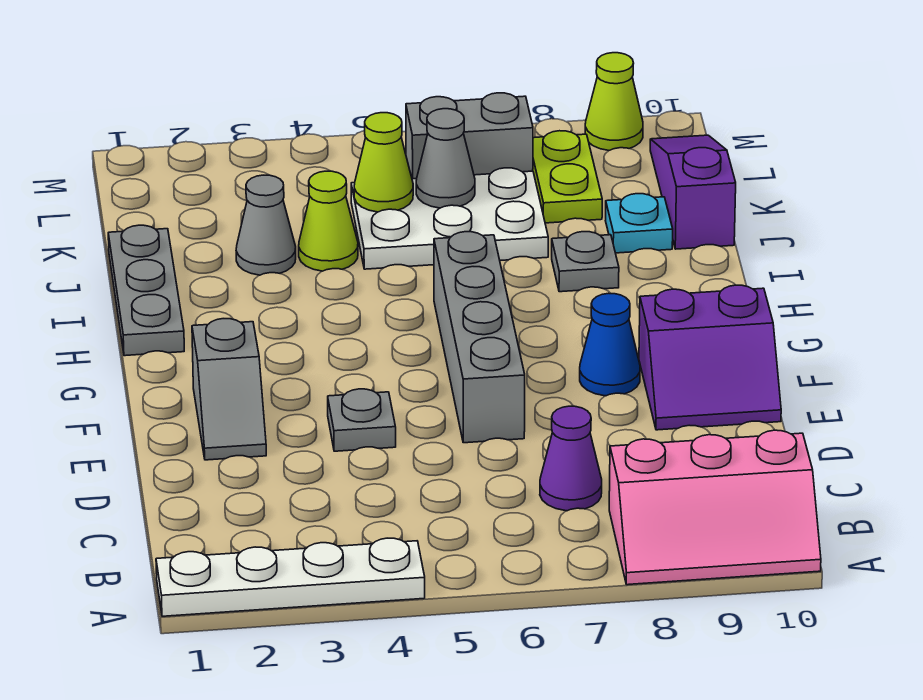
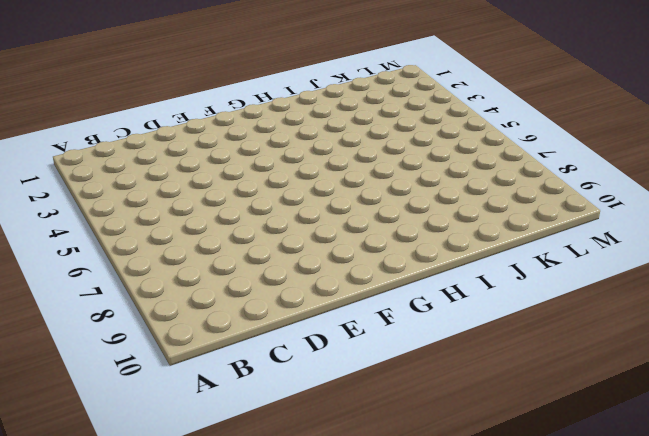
none -> white plate A1:A4 level 1
none -> pink slope A8:B10 level 1 top B
none -> purple cone C7 level 1

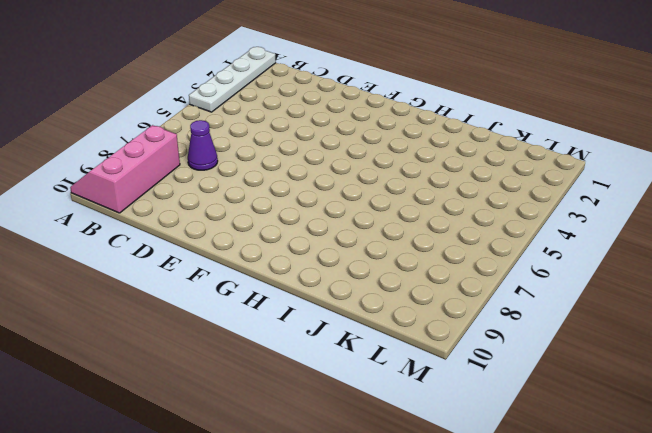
none -> grey slope E2:F2 level 1 top F
none -> grey plate E4 level 1
none -> grey brick E6:H6 level 1

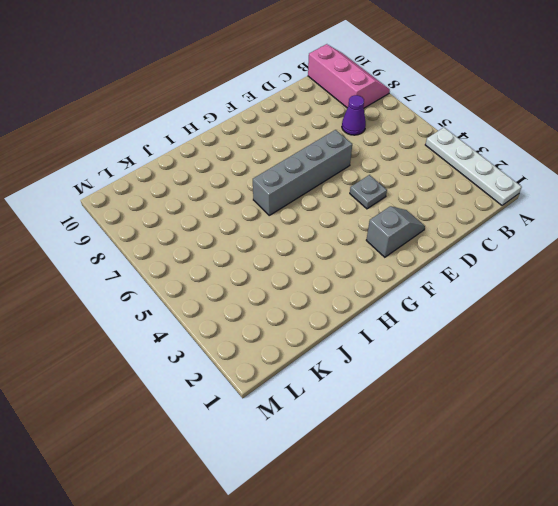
none -> purple slope E9:F10 level 1 top F
none -> blue cone F8 level 1
none -> grey plate H1:J1 level 1

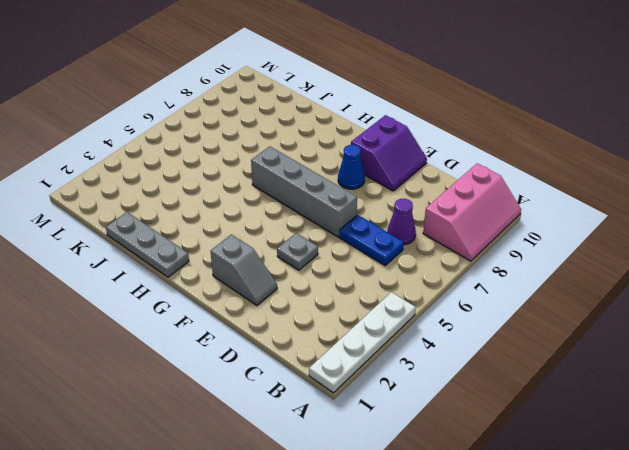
blue plate C6:D6 level 1 -> none
none -> grey plate I8 level 1
none -> grey cone J3 level 1
none -> lime cone J4 level 1

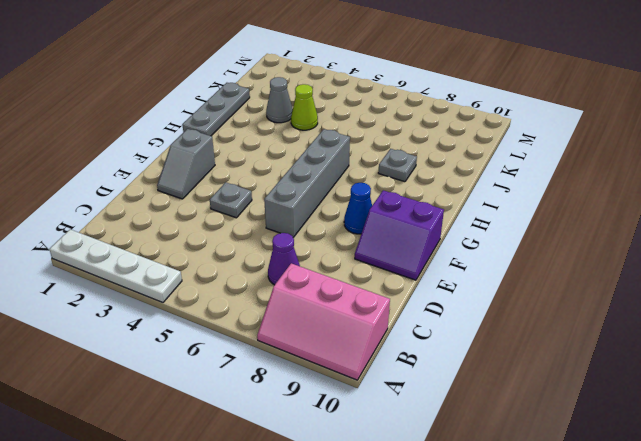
none -> white plate J5:K7 level 1
none -> cyan plate J9 level 1
none -> purple slope J10:L10 level 1 top J

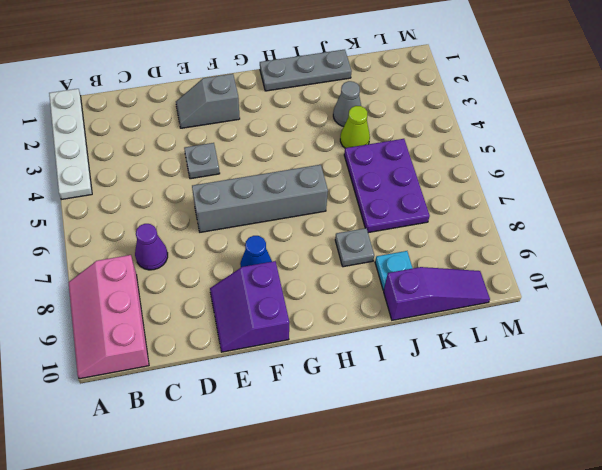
purple plate J5:K7 level 1 -> white plate J5:K7 level 1
none -> lime plate K8:L8 level 1
none -> grey brick L6:L7 level 1
none -> lime cone M9 level 1

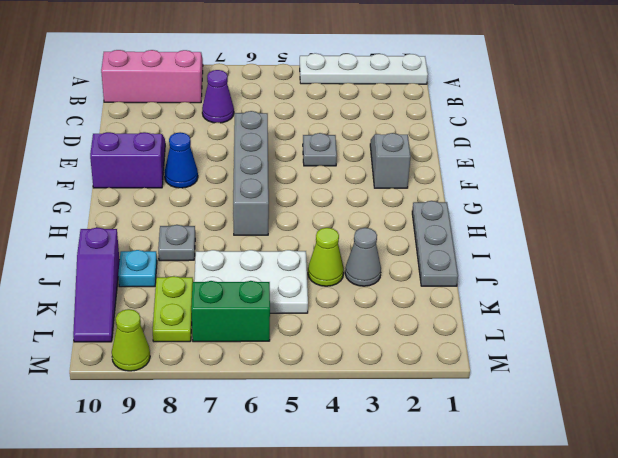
green brick L6:L7 level 1 -> grey brick L6:L7 level 1
none -> lime cone K5 level 2
none -> grey cone K6 level 2

